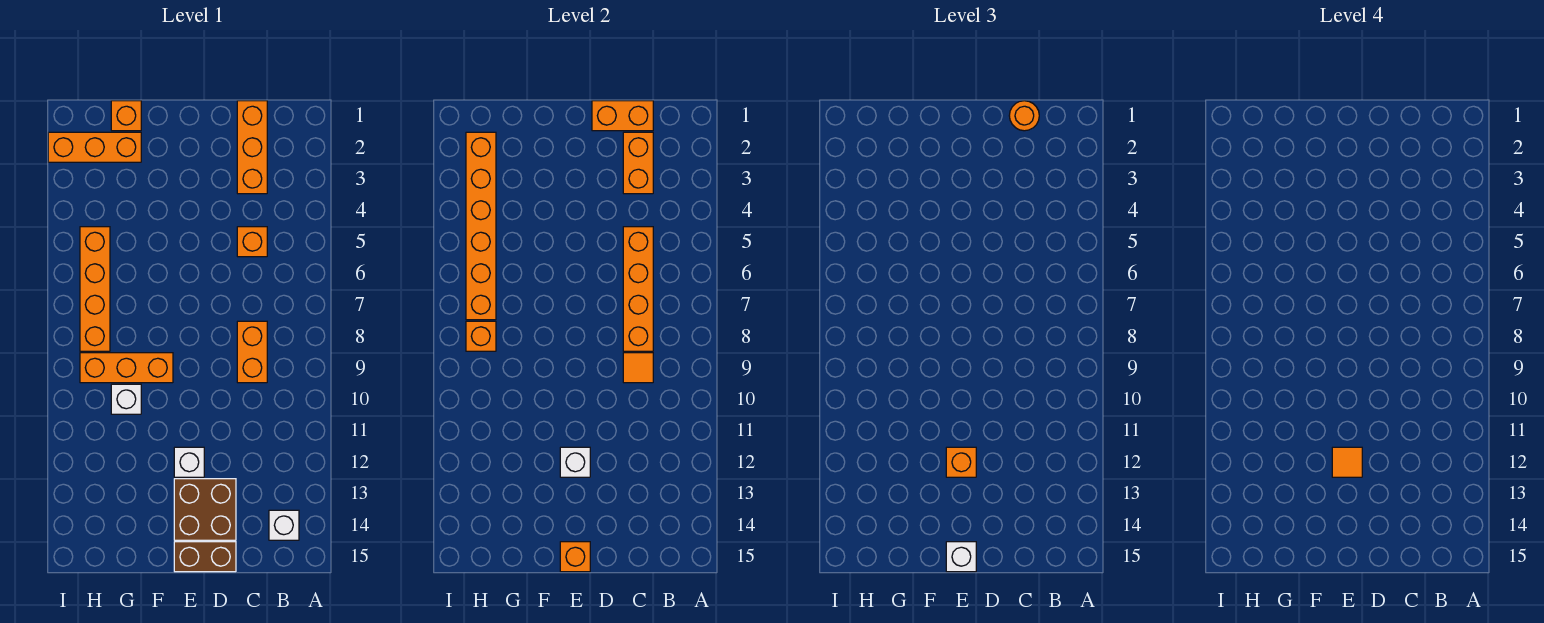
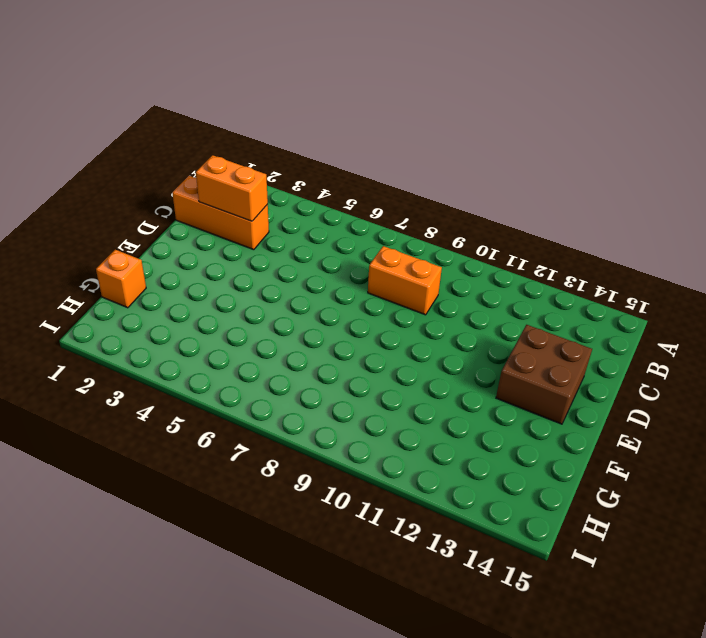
none -> white brick B14 level 1
none -> orange brick C5 level 1
none -> brown brick D15:E15 level 1

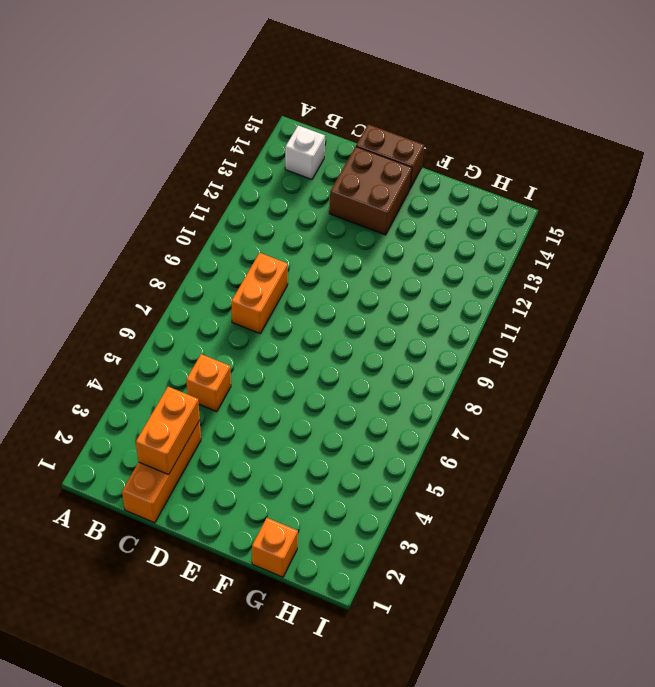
none -> white brick E12 level 1
none -> orange brick F9:H9 level 1
none -> orange brick G2:I2 level 1

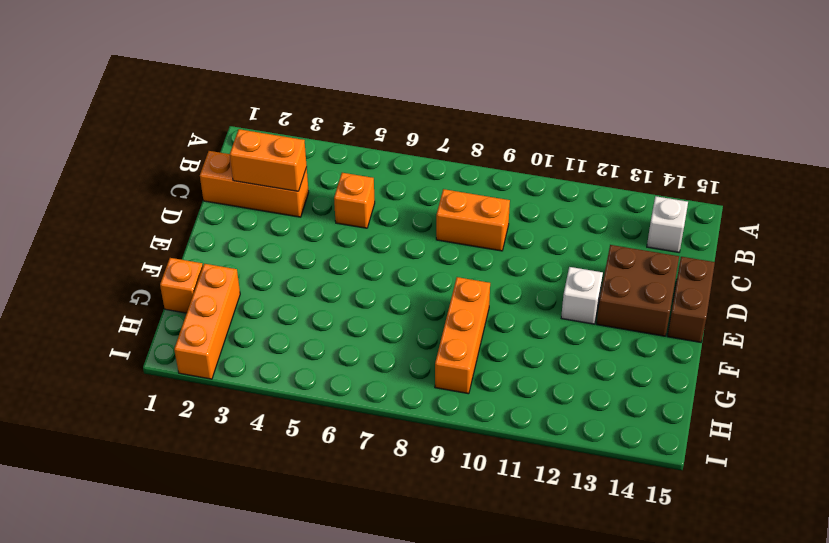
none -> white brick G10 level 1
none -> orange brick H5:H8 level 1
none -> orange brick C1:D1 level 2

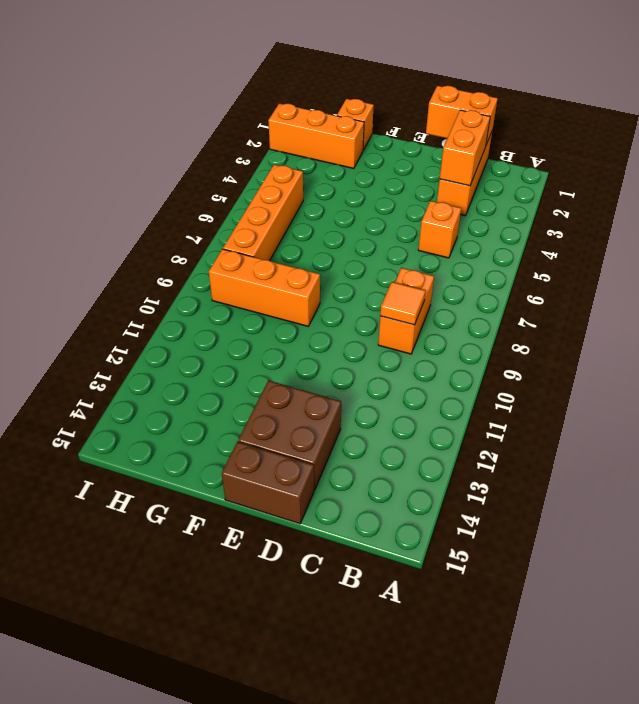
none -> white brick B14 level 1
none -> white brick E12 level 1
none -> white brick G10 level 1

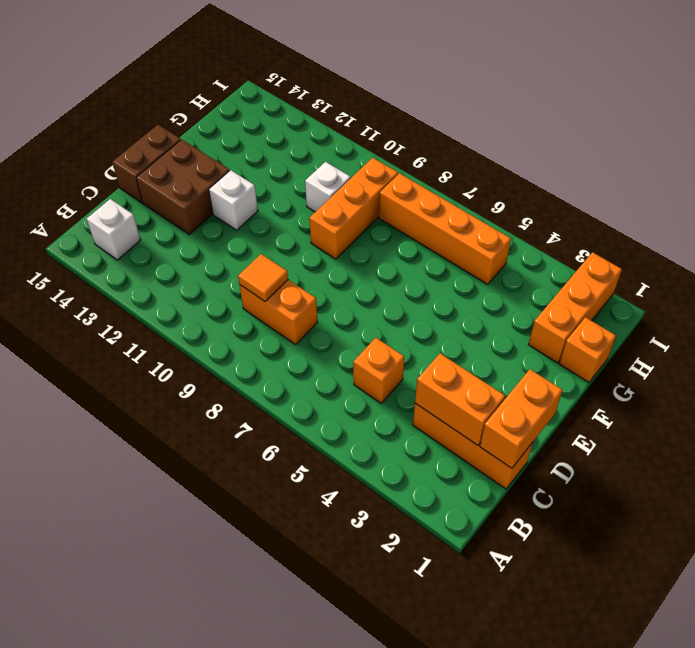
none -> orange brick C5:C8 level 2
none -> white brick E12 level 2
none -> orange brick E15 level 2

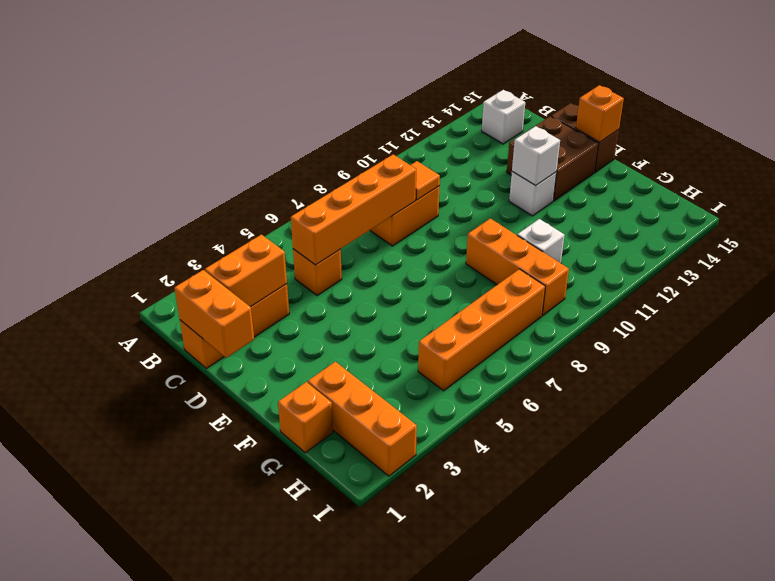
none -> orange brick H2:H7 level 2
none -> orange brick H8 level 2
none -> orange round brick C1 level 3

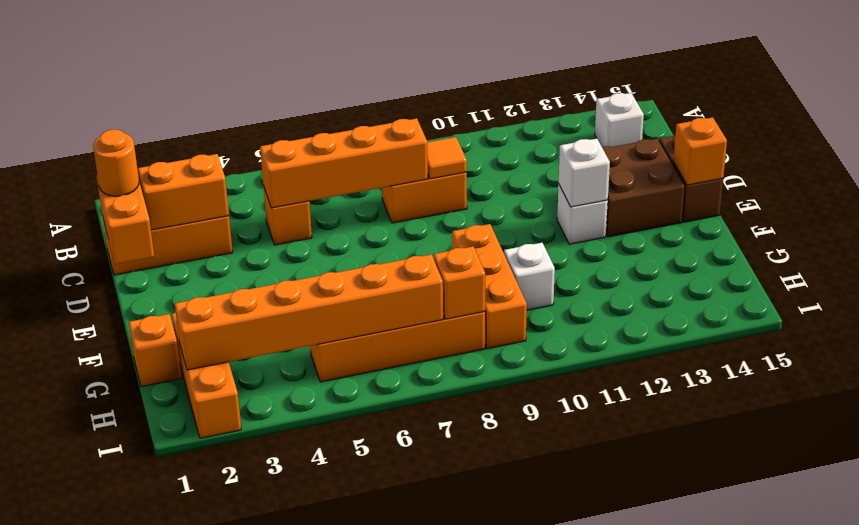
none -> orange brick E12 level 3
none -> white brick E15 level 3
none -> orange tile E12 level 4

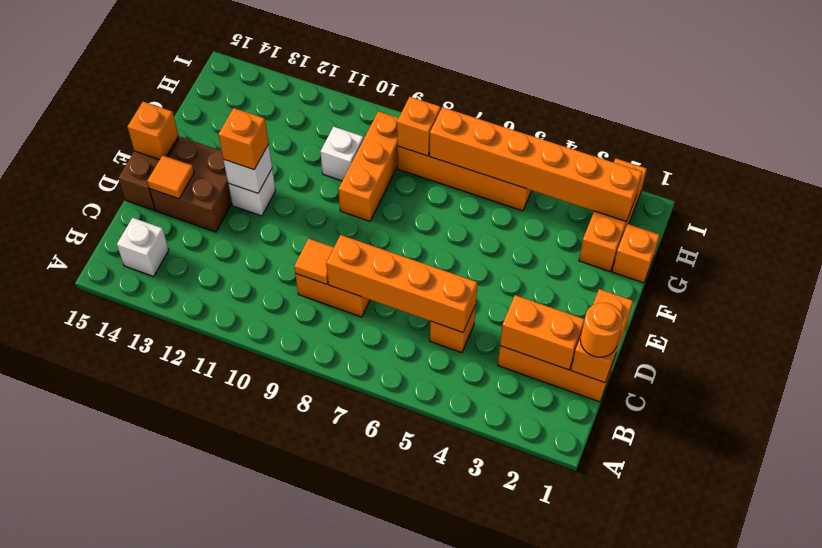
orange tile D14 level 2 -> orange tile E12 level 4
none -> white brick E15 level 3

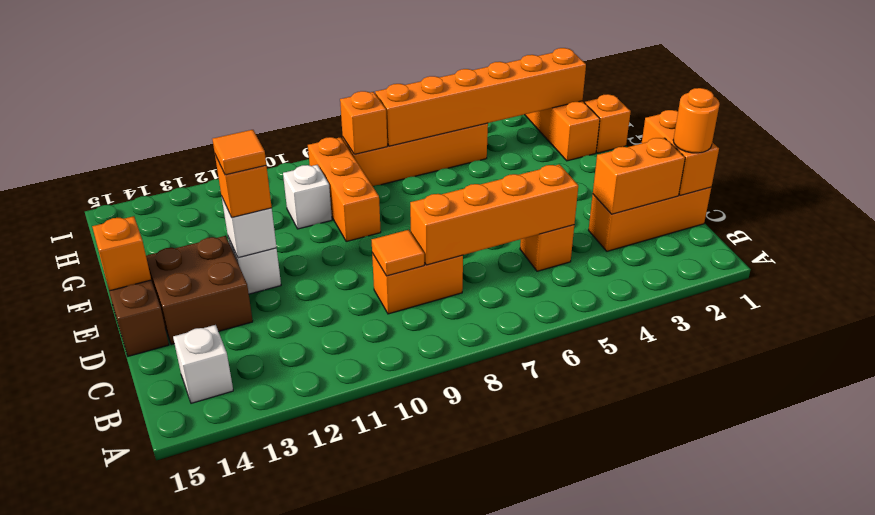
none -> white brick E15 level 3

